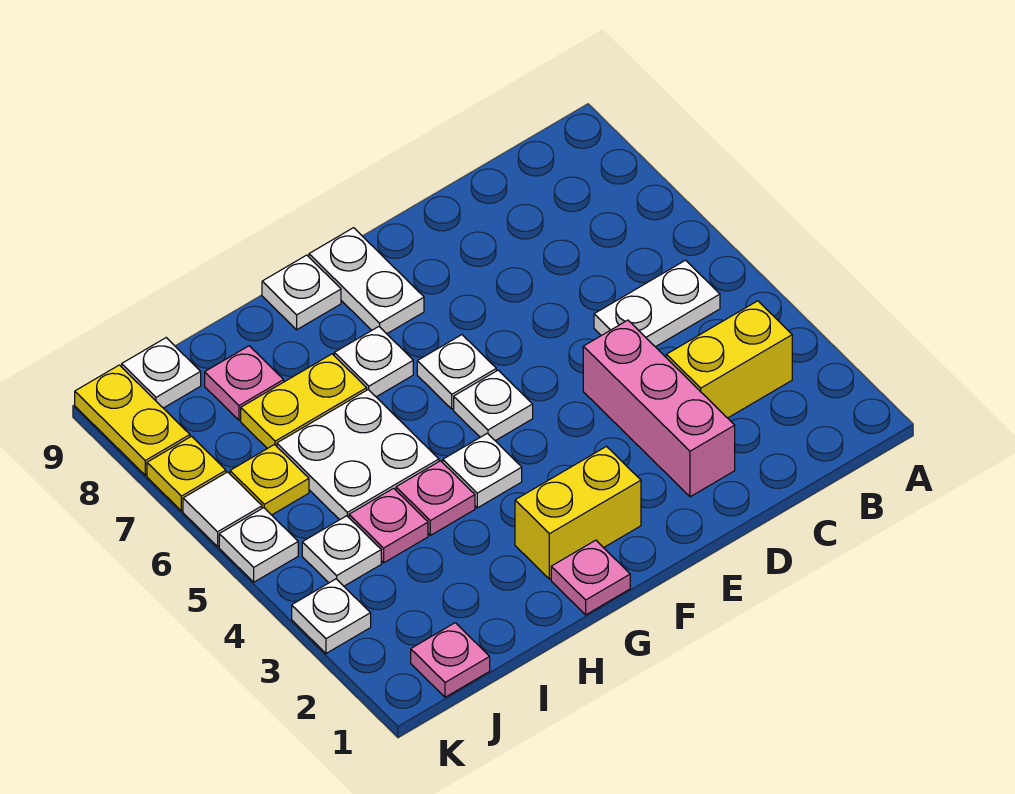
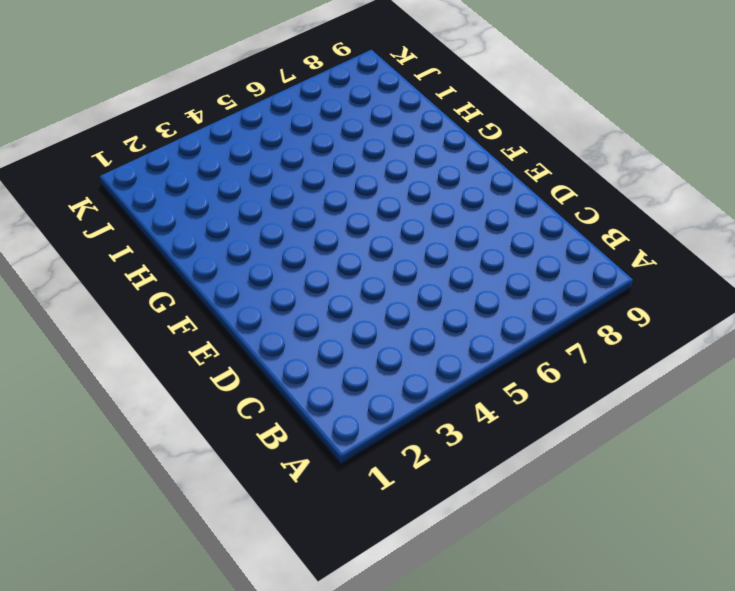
none -> yellow brick B3:C3 level 1
none -> white plate B5:C5 level 1
none -> pink brick D2:D4 level 1

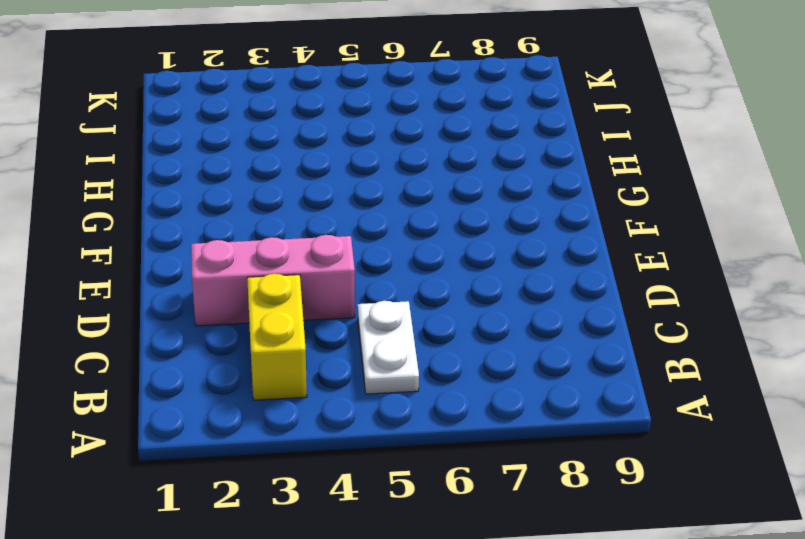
none -> yellow brick F2:G2 level 1
none -> white plate F5 level 1
none -> white plate F6 level 1

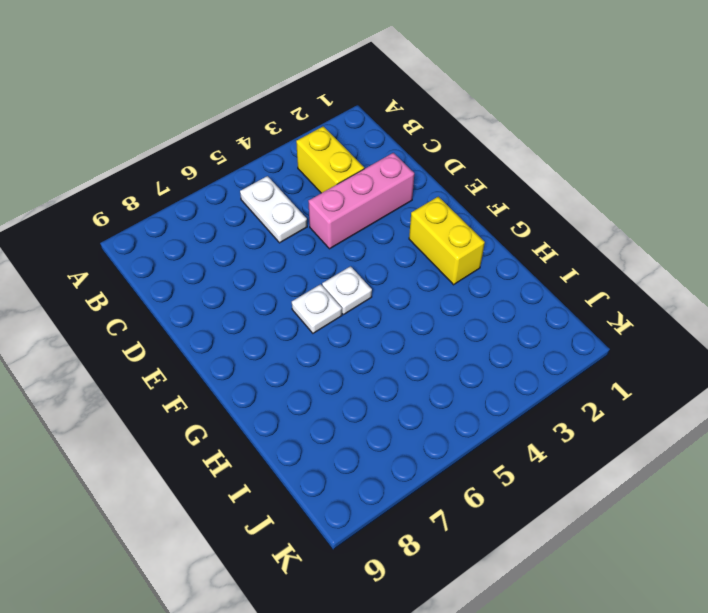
none -> white plate F8:F9 level 1
none -> pink plate G1 level 1
none -> white plate G4 level 1

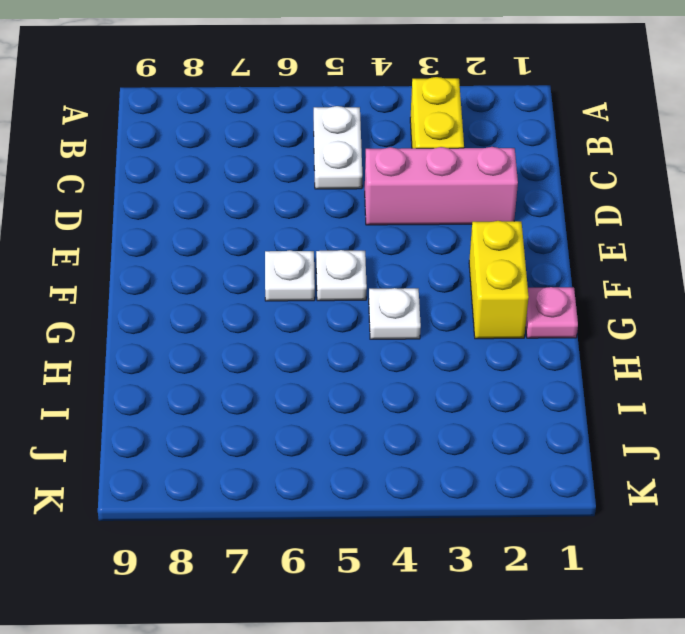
none -> white plate F8:F9 level 1
none -> white plate G7 level 1
none -> white plate G9 level 1

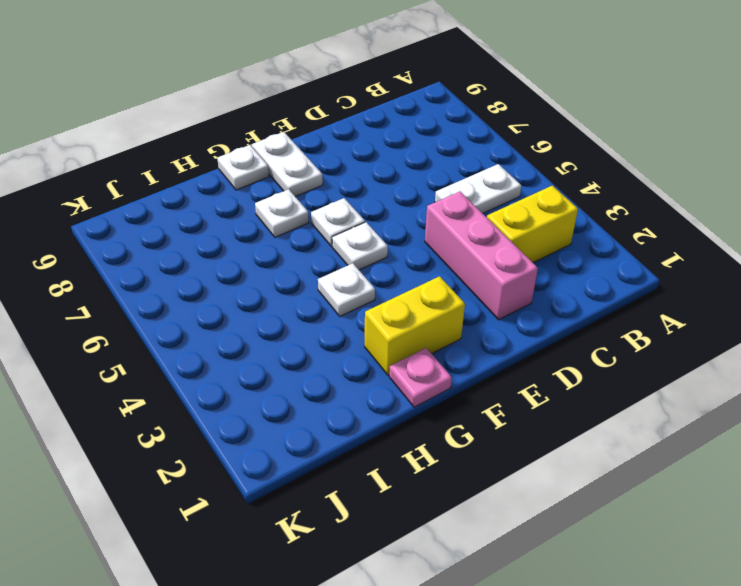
none -> pink plate H4 level 1
none -> white plate H5:I6 level 1
none -> yellow plate H7:I7 level 1

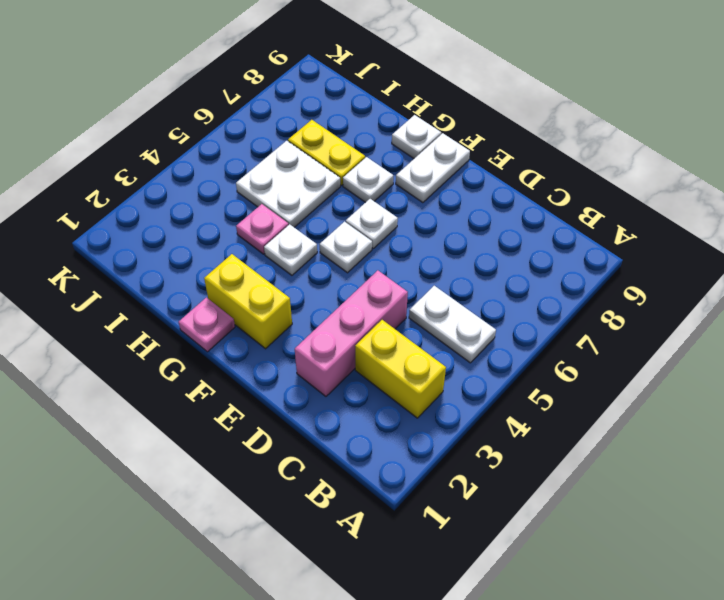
none -> pink plate I4 level 1
none -> pink plate I8 level 1
none -> pink plate J1 level 1

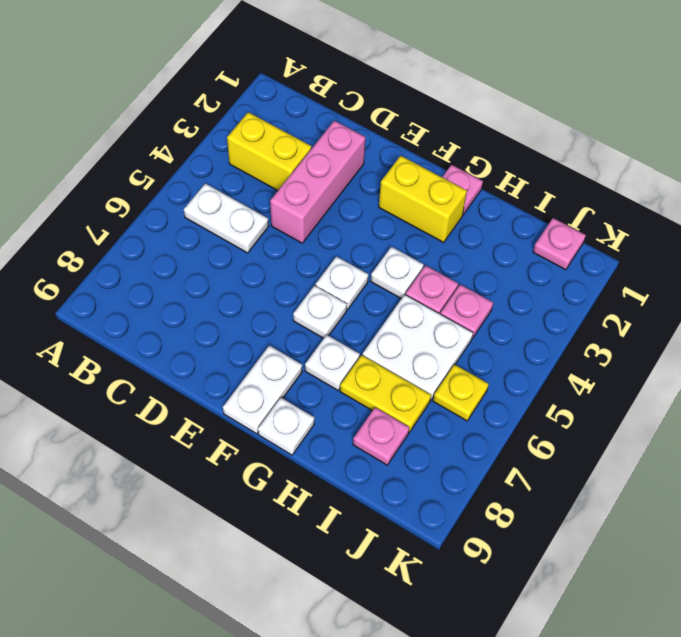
none -> white plate J4 level 1
none -> white plate J9 level 1
none -> white plate K3 level 1

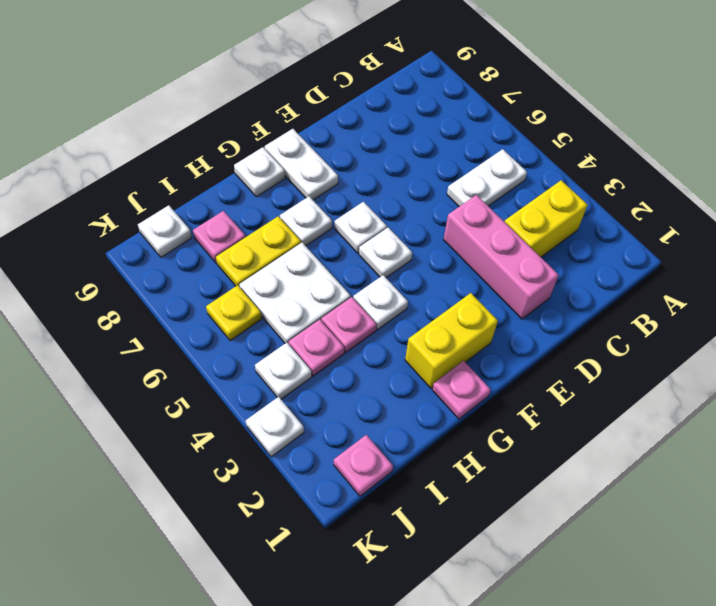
none -> white plate K5 level 1
none -> white tile K6 level 1
none -> yellow plate K7 level 1

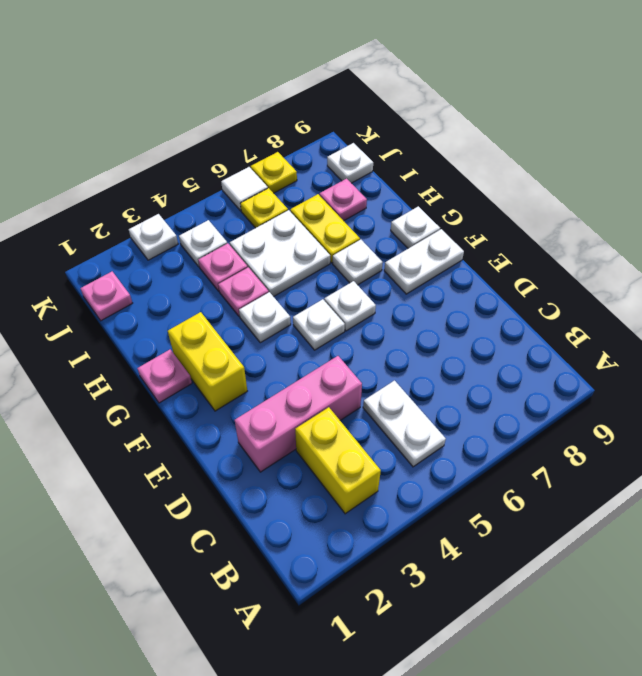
none -> white plate K5 level 1
none -> yellow plate K8:K9 level 1

